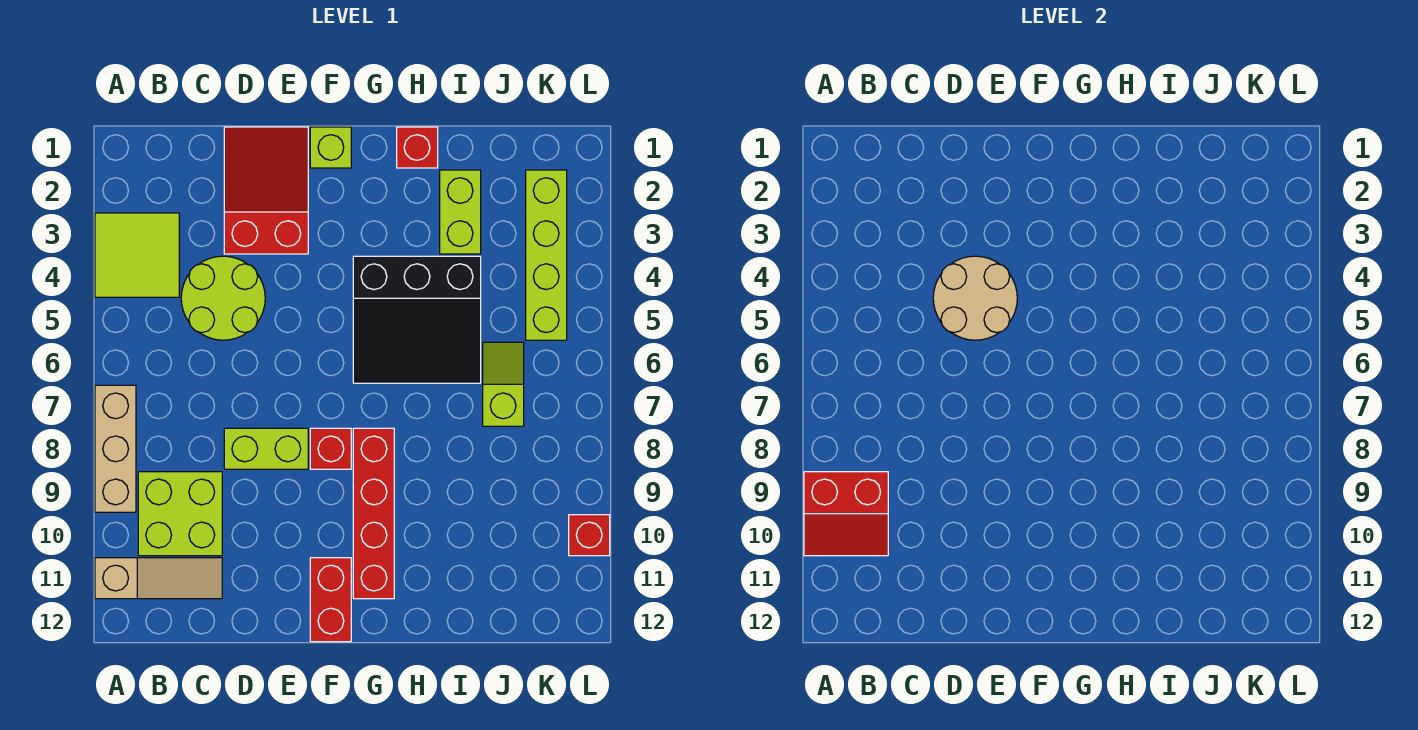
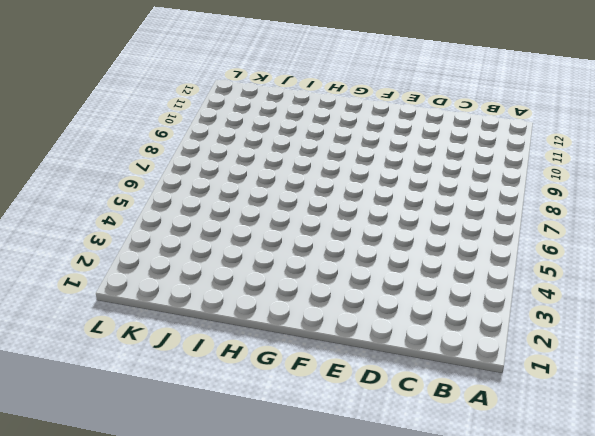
none -> lime tile A3:B4 level 1
none -> tan brick A7:A9 level 1
none -> tan slope A11:C11 level 1 top A

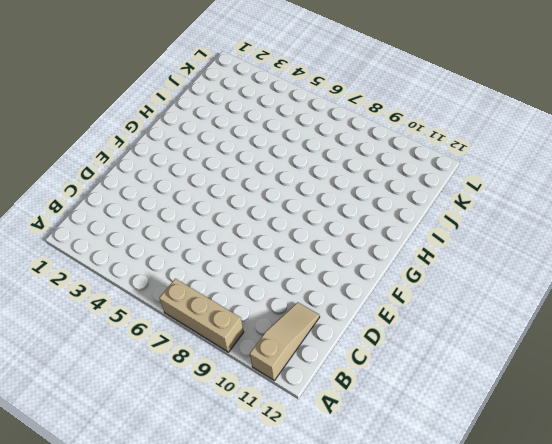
none -> lime tile A3:B4 level 1
none -> lime brick B9:C10 level 1
none -> lime round brick C4:D5 level 1

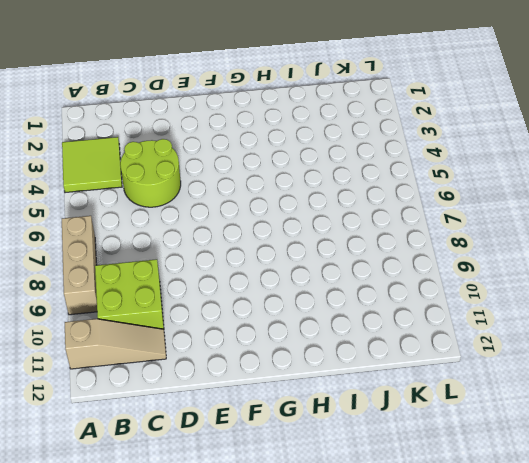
none -> red slope D1:E3 level 1 top 3
none -> lime brick D8:E8 level 1
none -> lime brick F1 level 1

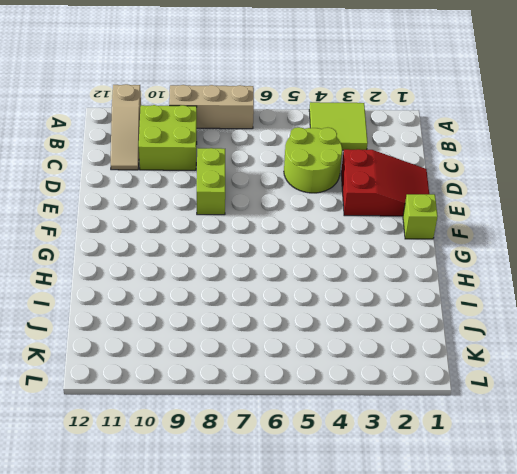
none -> red brick F8 level 1
none -> red brick F11:F12 level 1
none -> black slope G4:I6 level 1 top 4

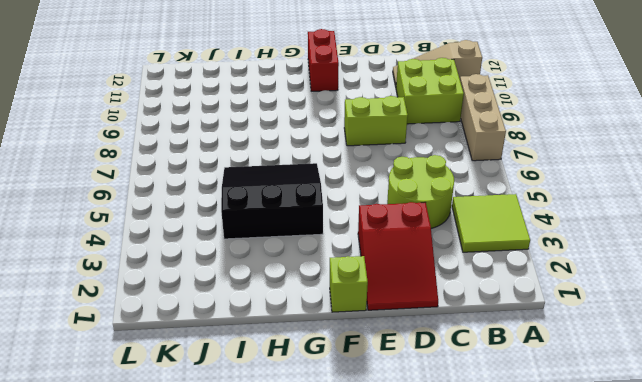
none -> red brick F8 level 1
none -> red brick G8:G11 level 1
none -> red brick H1 level 1

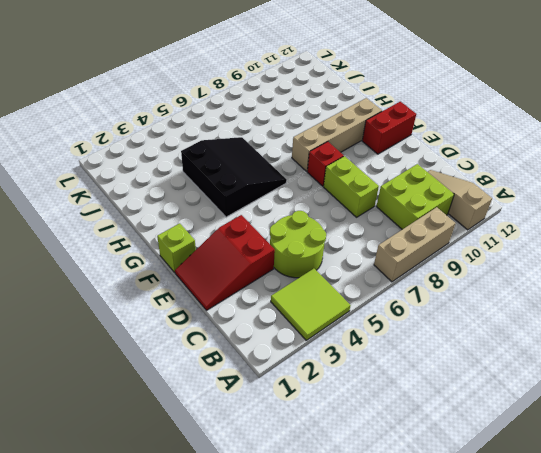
tan brick G8:G11 level 1 -> red brick G8:G11 level 1
none -> red brick H1 level 1
none -> lime brick I2:I3 level 1
none -> lime slope J6:J7 level 1 top 7

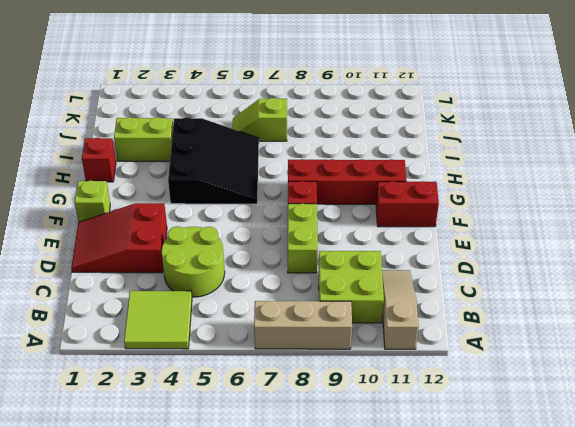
none -> lime brick K2:K5 level 1
none -> red brick L10 level 1
none -> red slope A9:B10 level 2 top 9

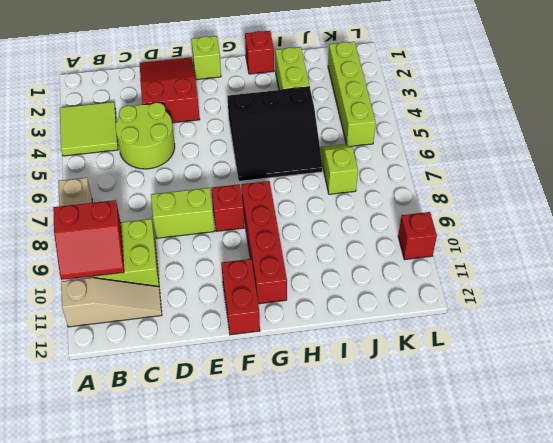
none -> tan round brick D4:E5 level 2

